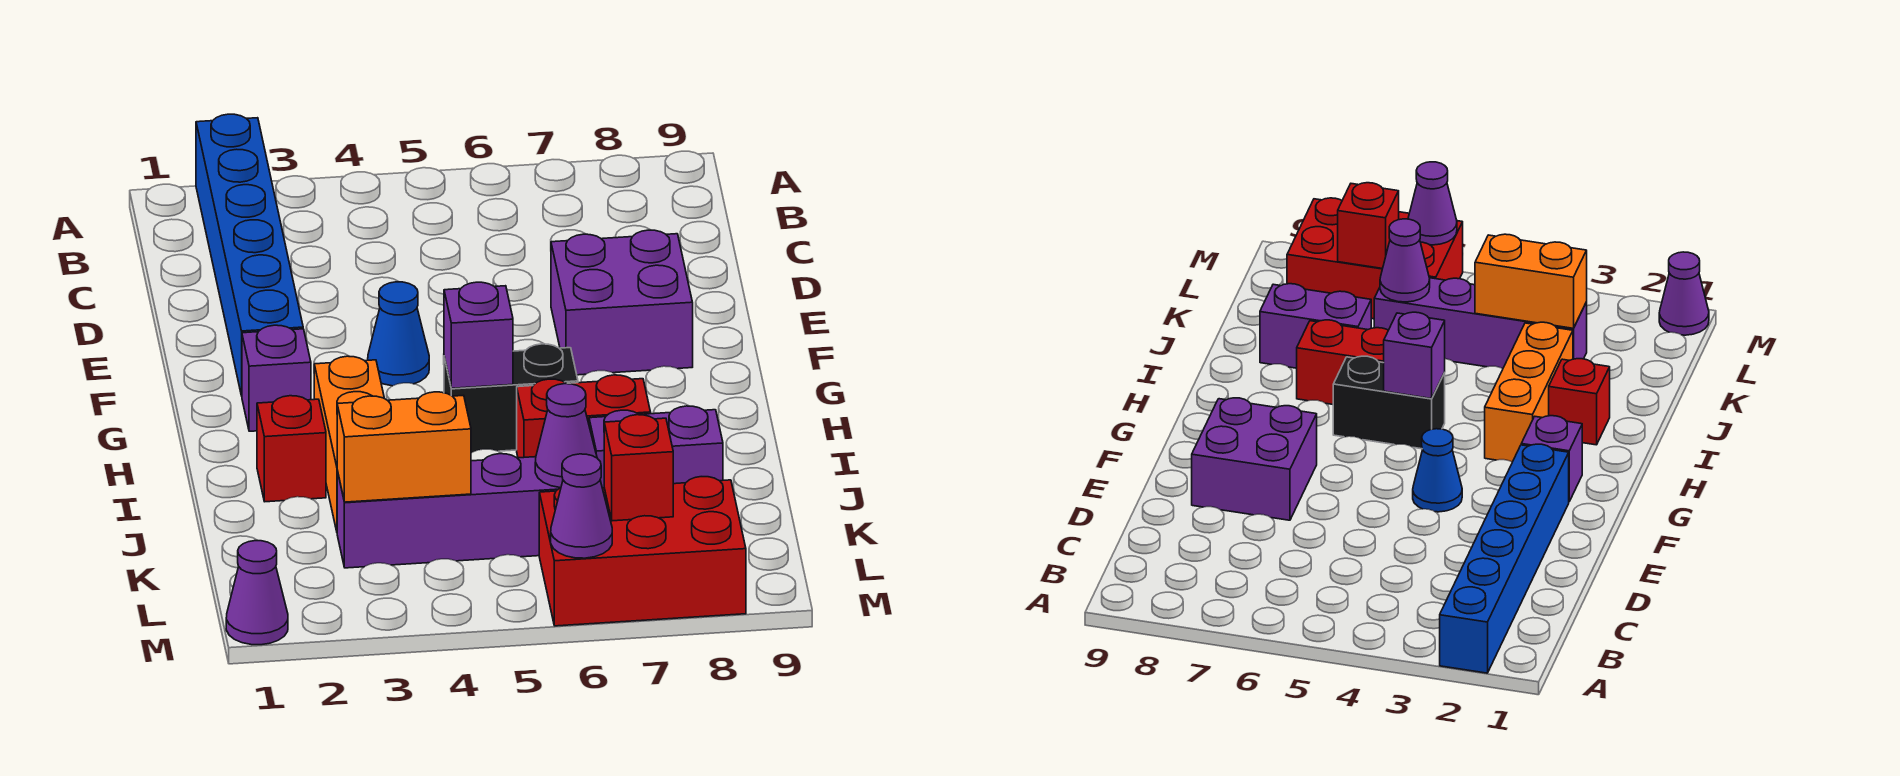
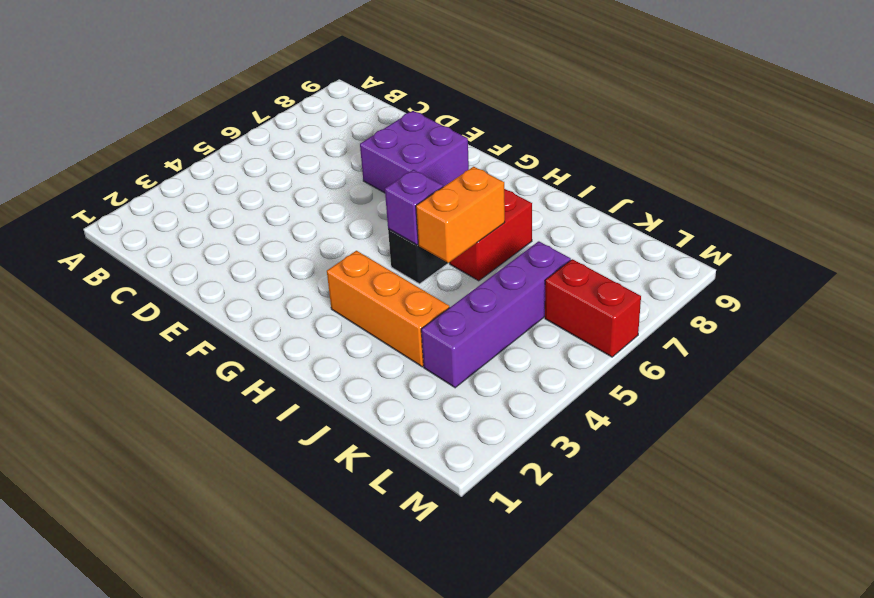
orange brick I5:I6 level 2 -> orange brick K3:K4 level 2
red brick L6:M6 level 1 -> red brick L6:M8 level 1
none -> blue brick A2:F2 level 1
none -> blue cone F4 level 1
none -> purple brick G2 level 1

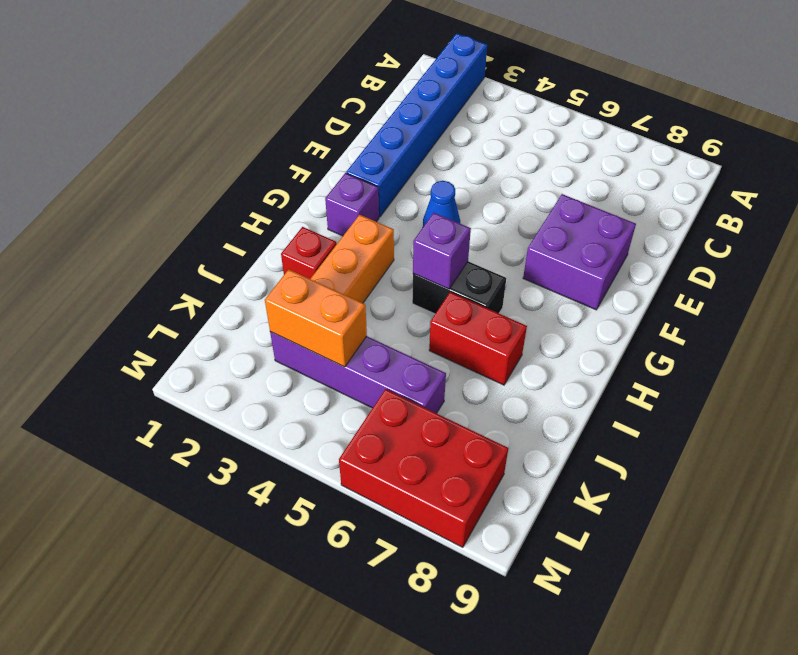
none -> purple brick J7:J8 level 1
none -> purple cone M1 level 1
none -> purple cone K6 level 2

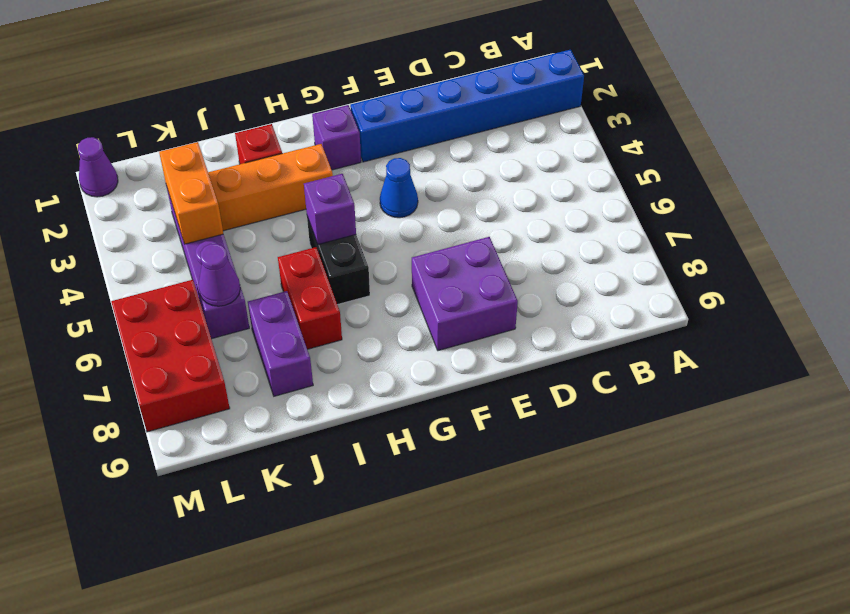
none -> red brick L7 level 2
none -> purple cone M6 level 2

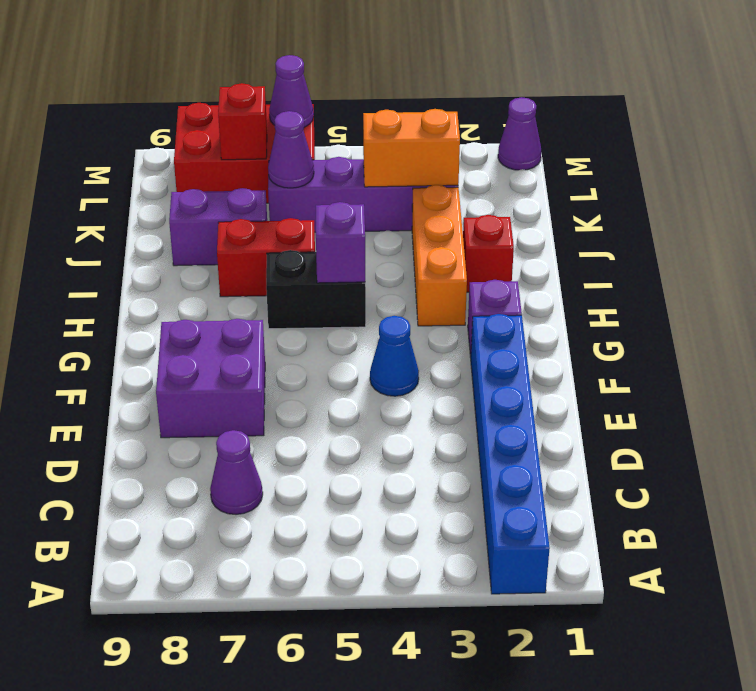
purple cone C7 level 1 -> none

